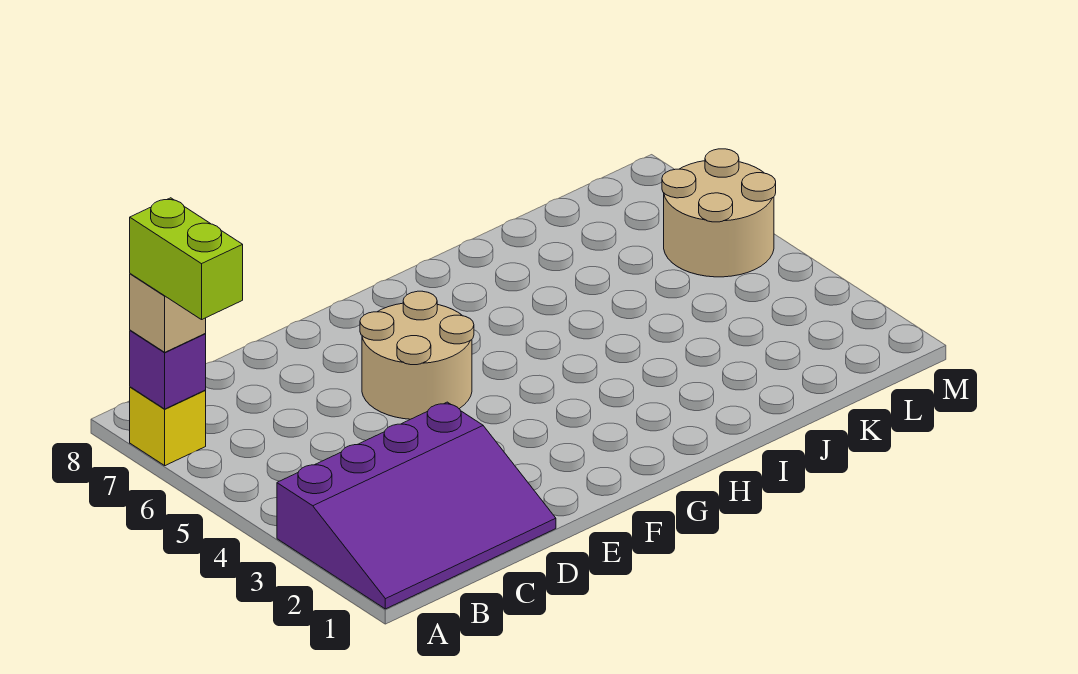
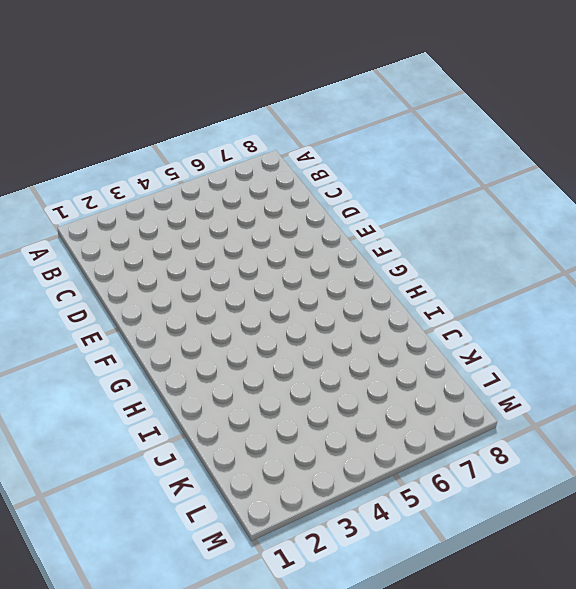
none -> purple slope A1:D3 level 1 top 3
none -> yellow brick A7 level 1

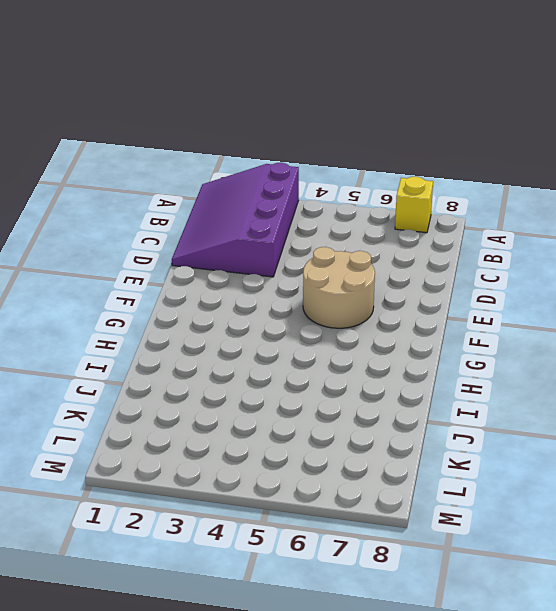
none -> tan round brick L5:M6 level 1
none -> purple brick A7 level 2

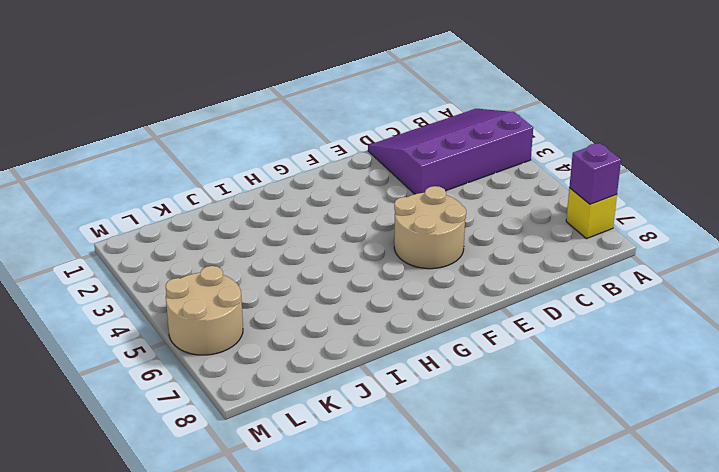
none -> tan brick A7 level 3
none -> lime brick A6:A7 level 4

